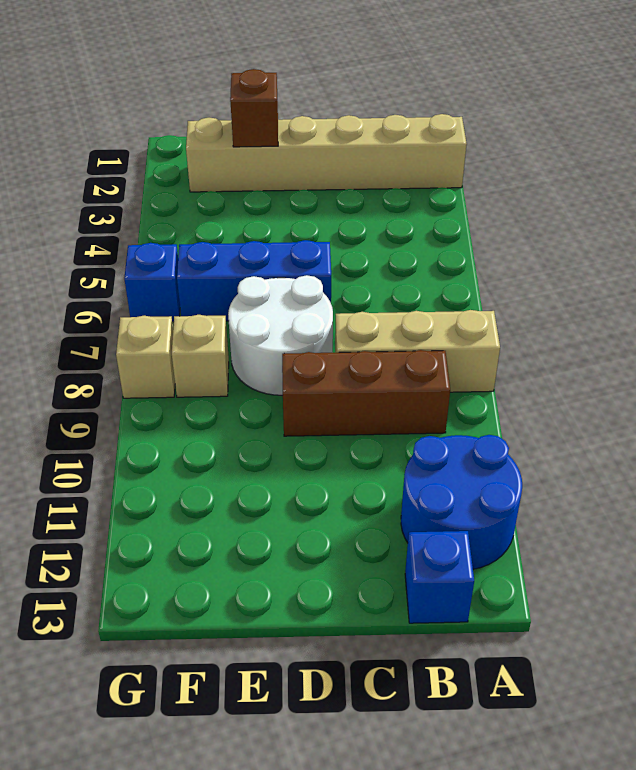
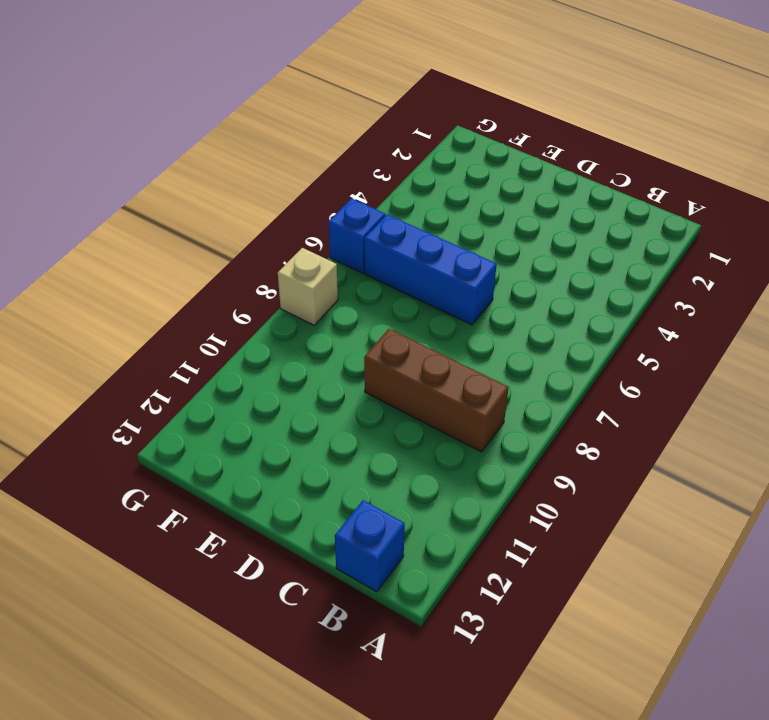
none -> tan brick A2:F2 level 1
none -> tan brick A8:C8 level 1

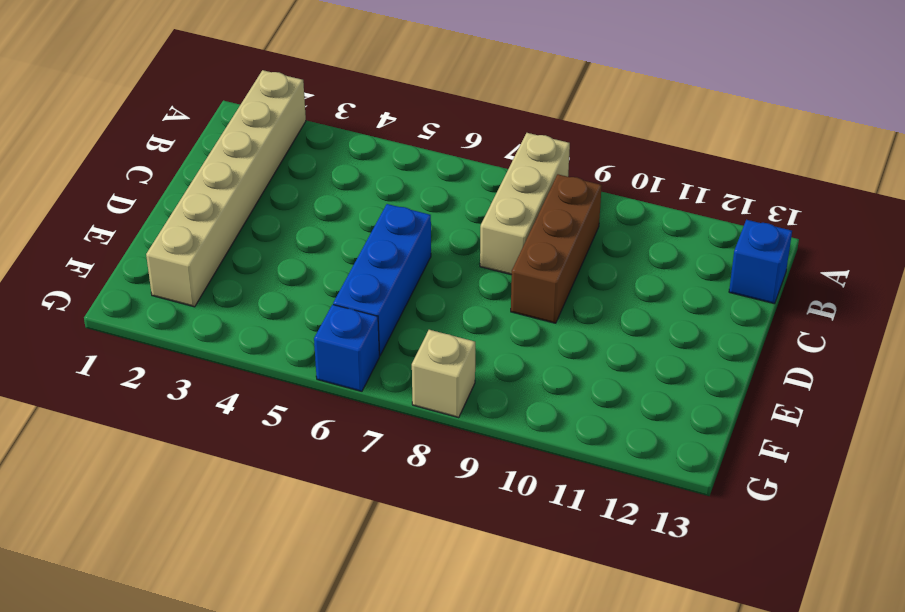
none -> blue round brick A11:B12 level 1
none -> white round brick D7:E8 level 1

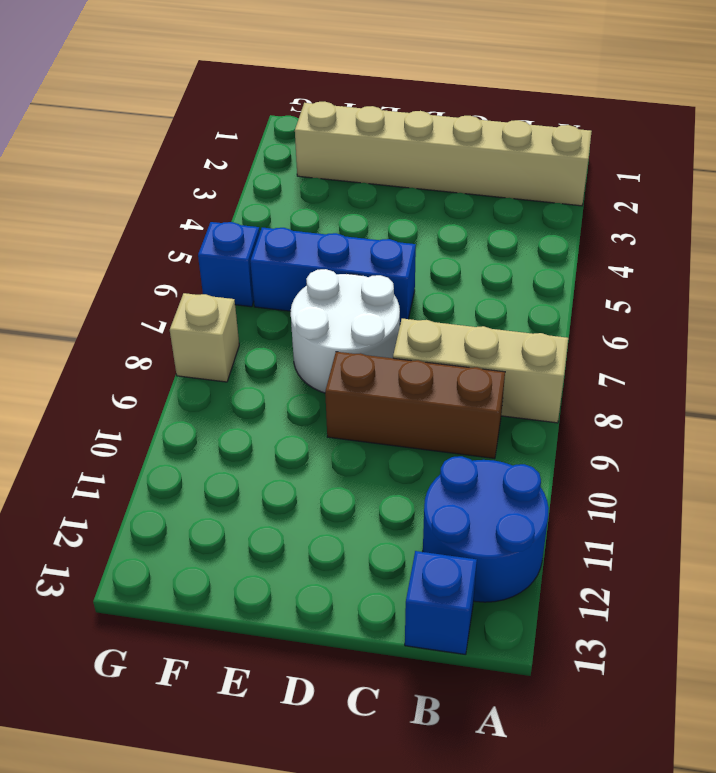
none -> tan brick F8 level 1
none -> brown brick E2 level 2

